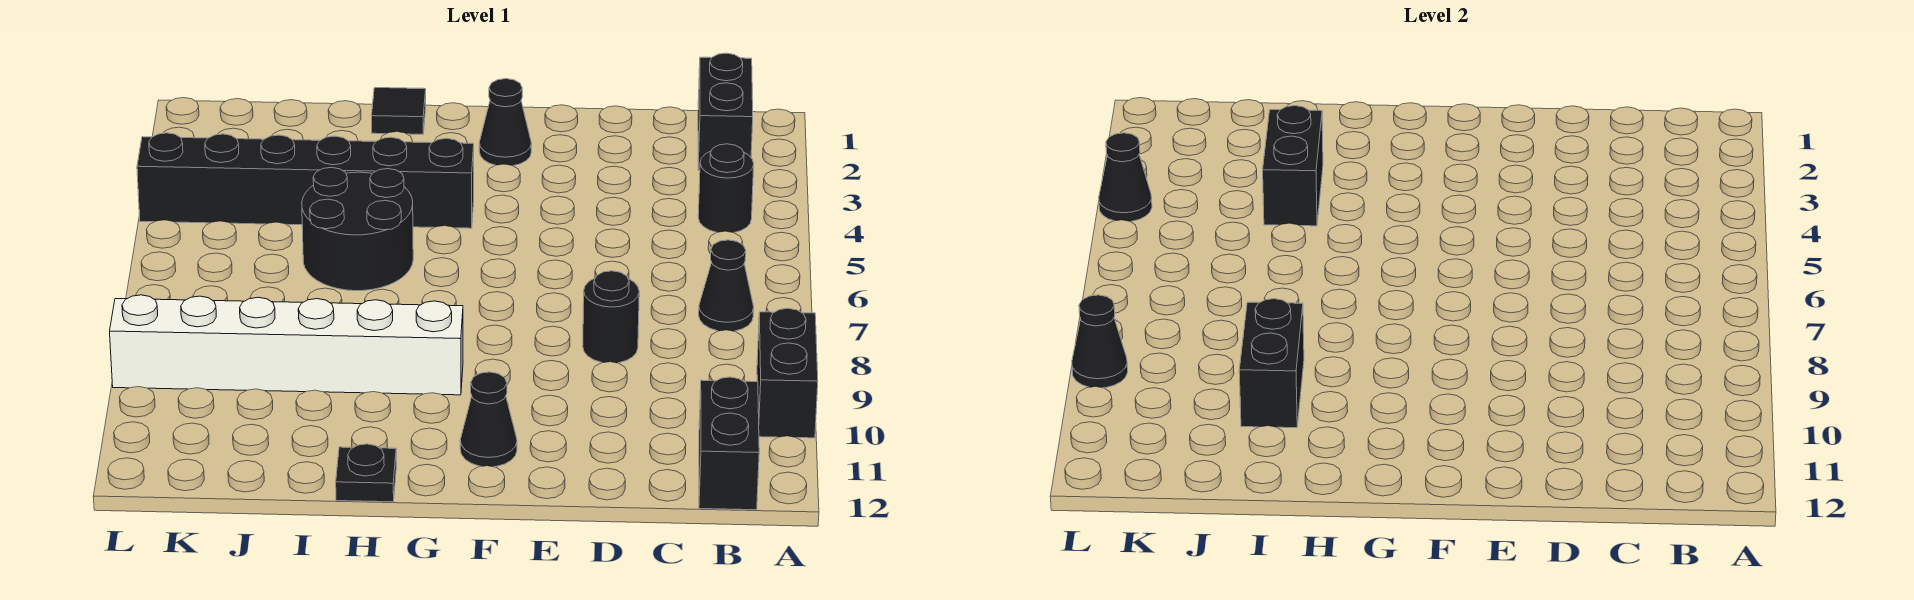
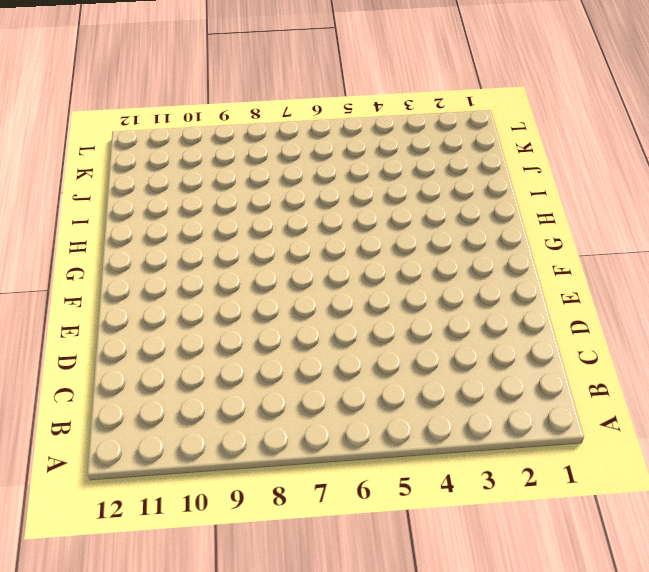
none -> black brick A9:A10 level 1
none -> black brick B1:B2 level 1
none -> black round brick B4 level 1

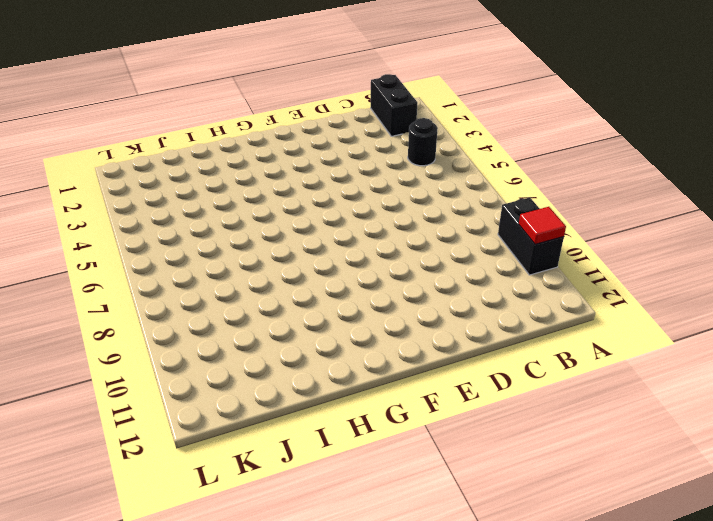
red tile A10 level 2 -> none
none -> black cone B7 level 1
none -> black brick B11:B12 level 1
none -> black round brick D8 level 1

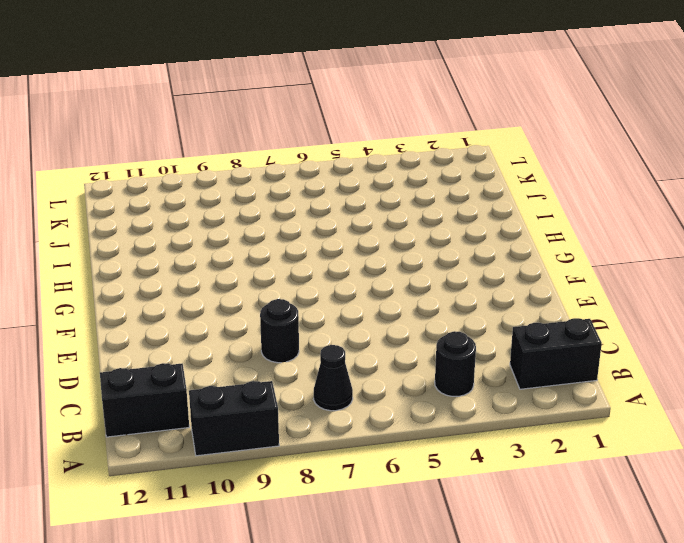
none -> black cone F2 level 1
none -> black cone F11 level 1
none -> black brick G4:L4 level 1

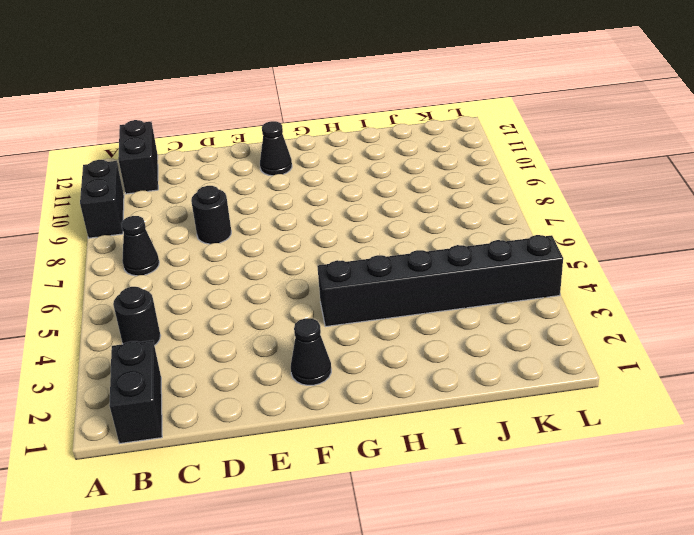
none -> white brick G9:L9 level 1
none -> black tile H1 level 1
none -> black round brick H5:I6 level 1

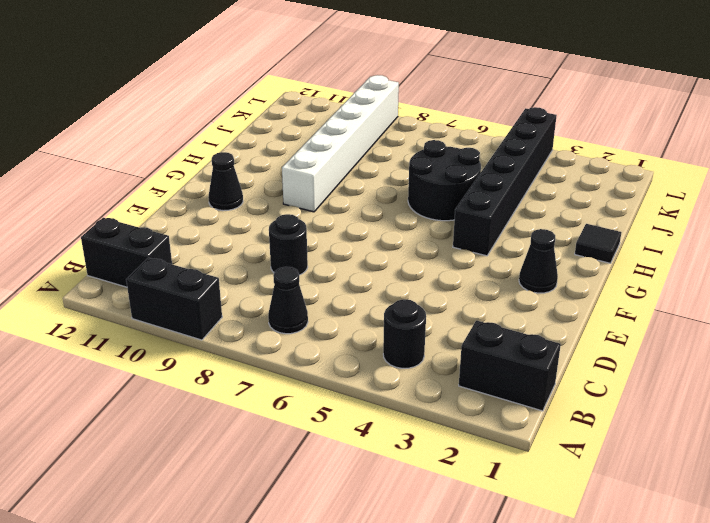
none -> black plate H12 level 1
none -> black brick I3:I4 level 2
none -> black brick I9:I10 level 2

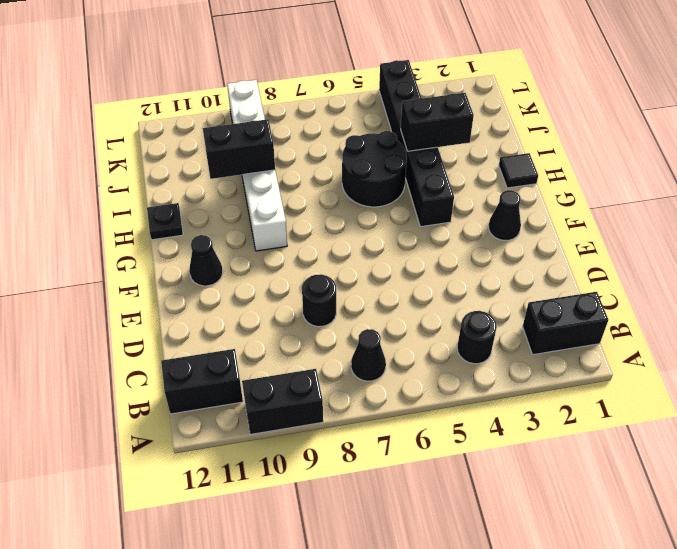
none -> black cone L4 level 2
none -> black cone L9 level 2

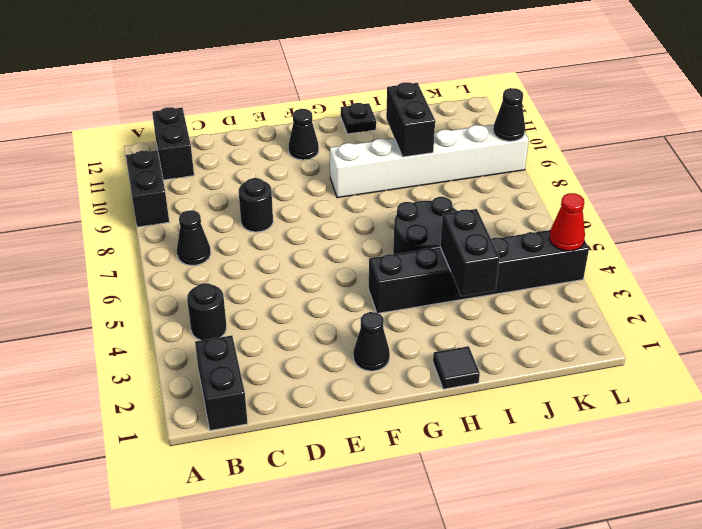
red cone L4 level 2 -> black cone L4 level 2

